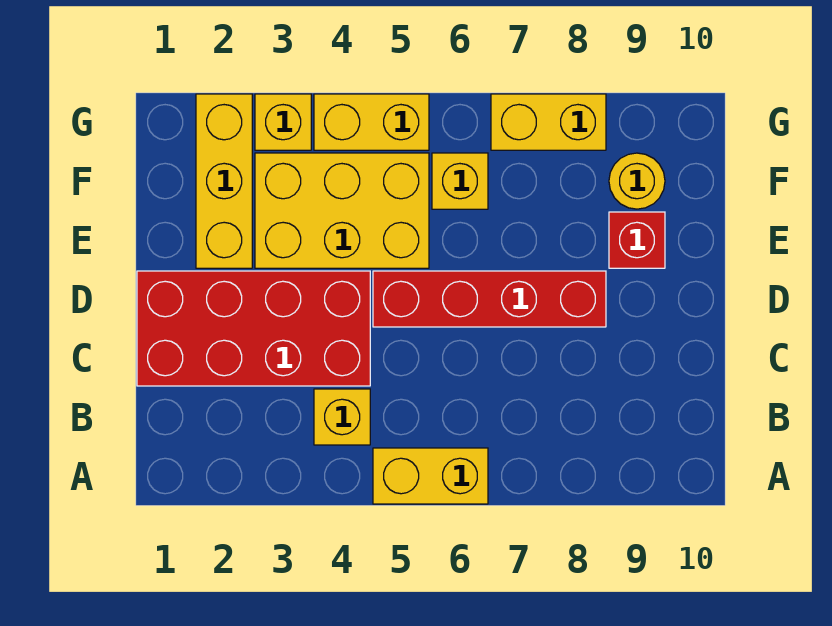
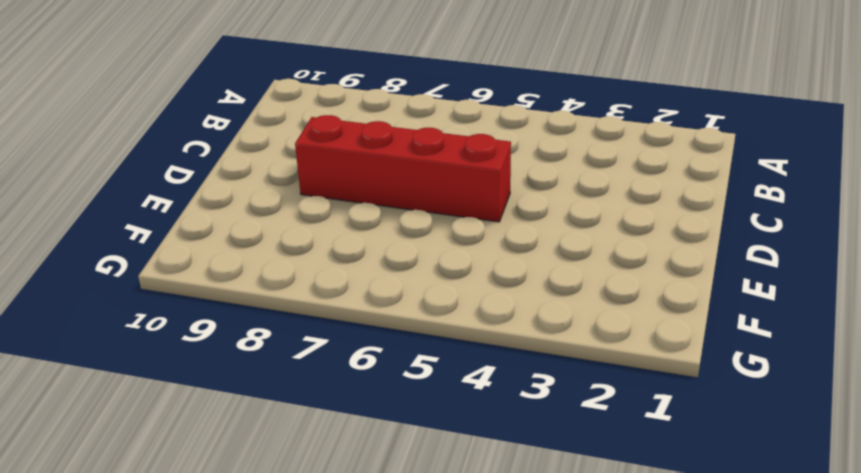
none -> yellow brick A5:A6 level 1
none -> yellow brick B4 level 1
none -> red brick C1:D4 level 1

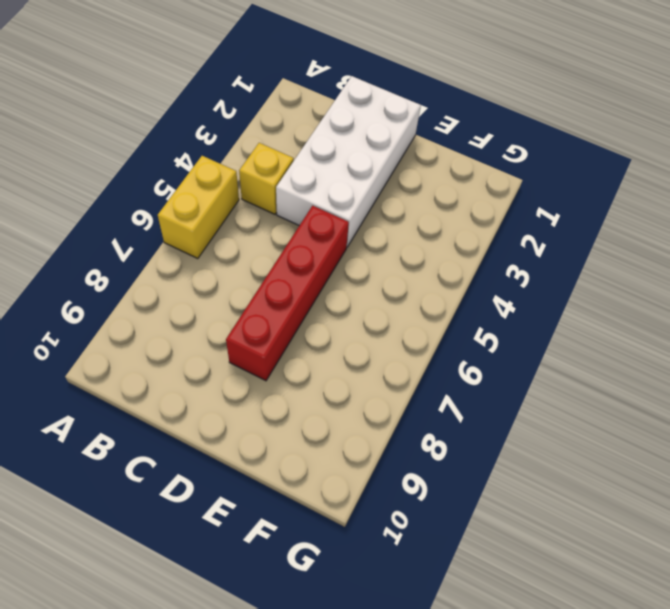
white brick C1:D4 level 1 -> red brick C1:D4 level 1
none -> yellow brick E2:G2 level 1
none -> yellow brick E3:F5 level 1
none -> red brick E9 level 1

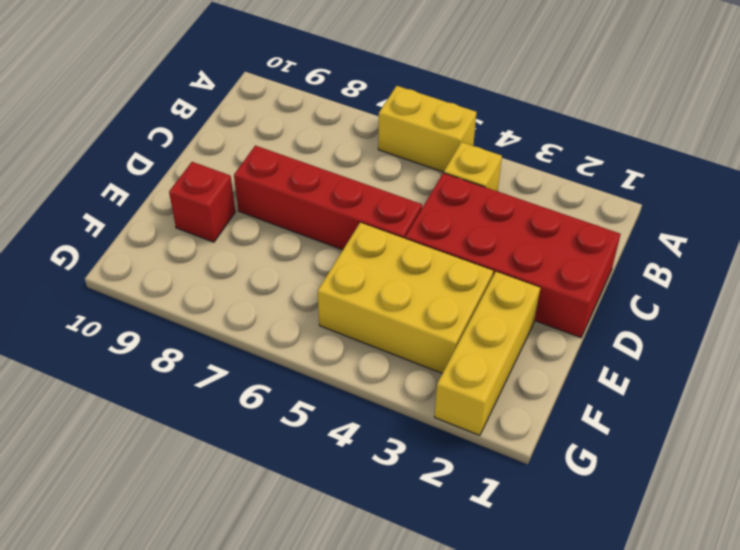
none -> yellow brick F6 level 1
none -> yellow round brick F9 level 1
none -> yellow brick G3 level 1

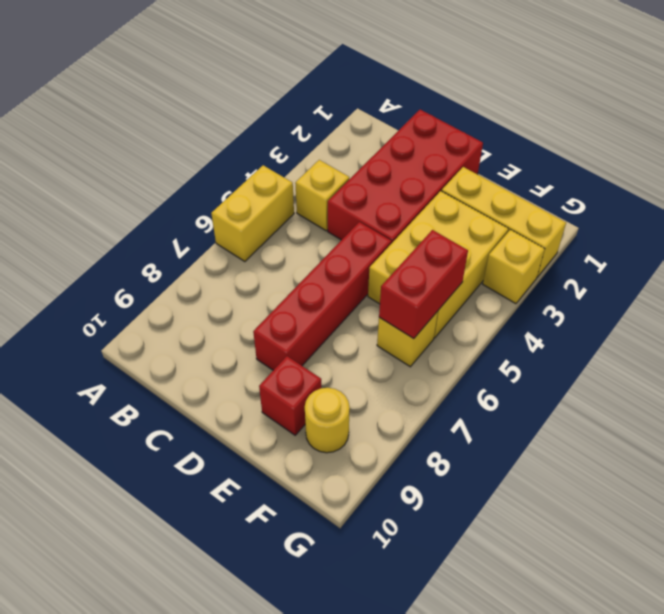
red brick F5:F6 level 2 -> none
none -> yellow brick G4:G5 level 1
none -> yellow brick G7:G8 level 1

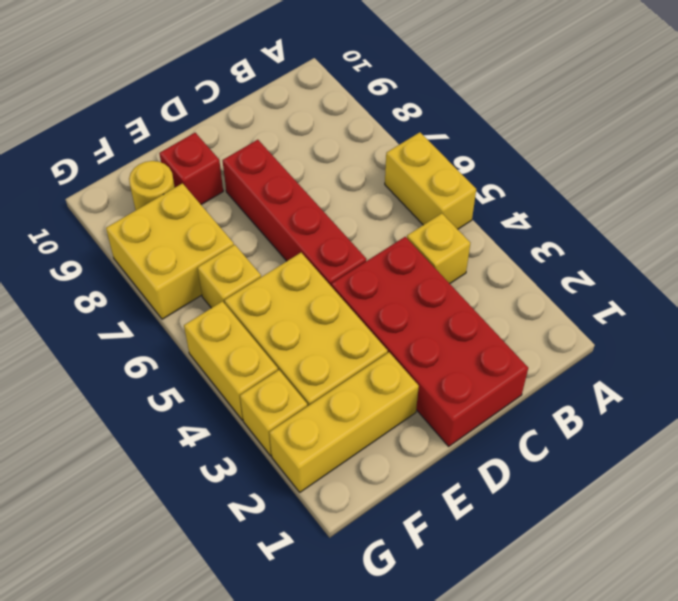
yellow brick F7:G8 level 1 -> yellow brick G7:G8 level 1

